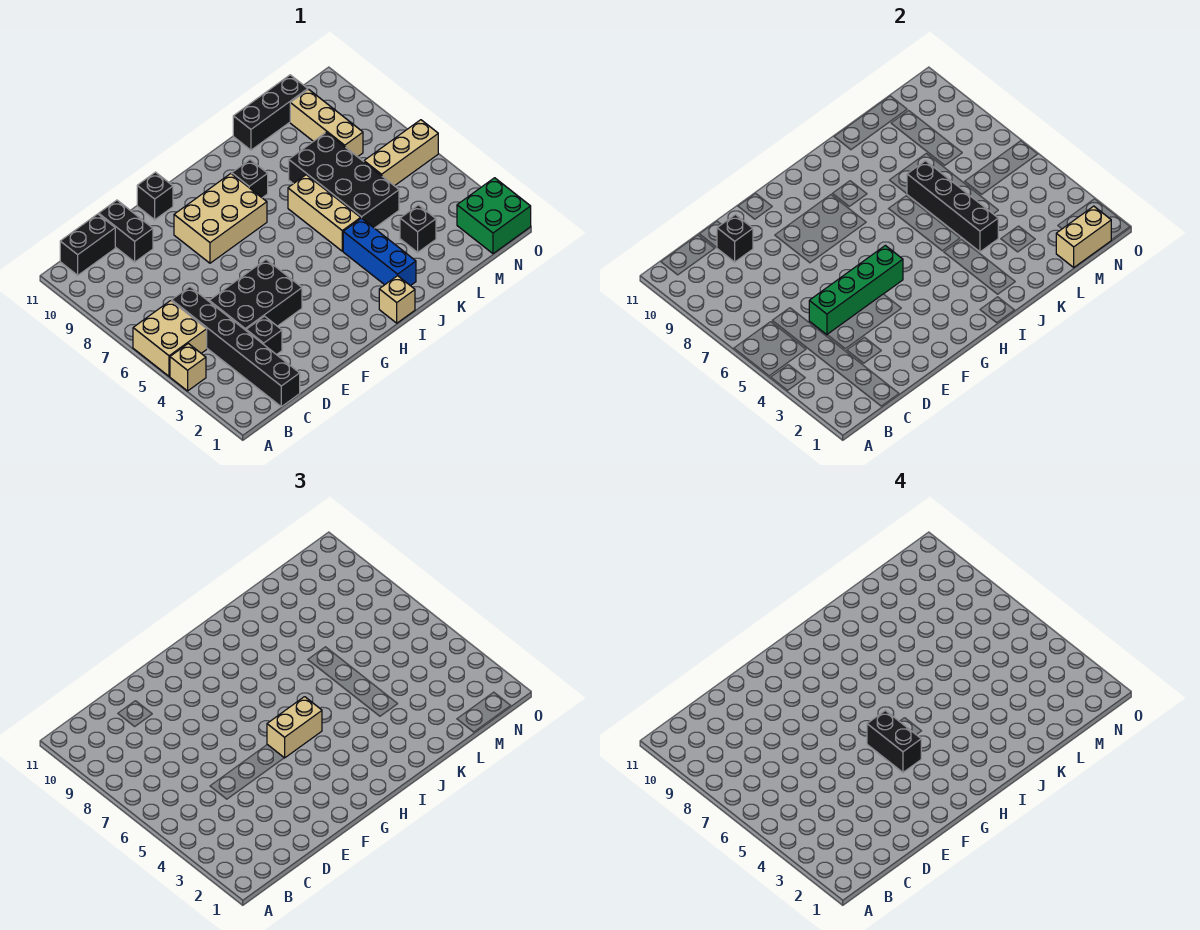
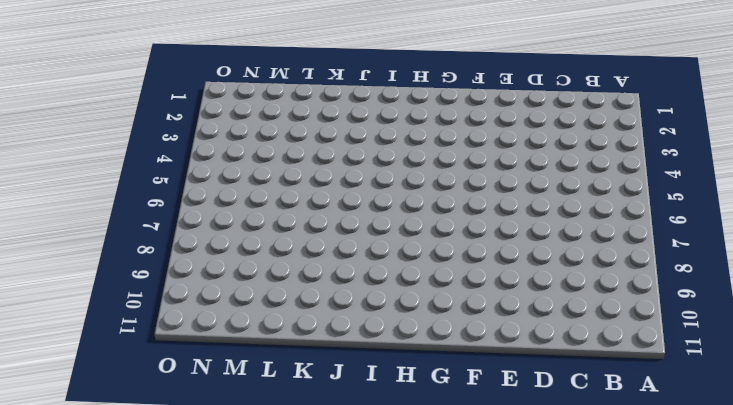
none -> tan brick A4 level 1
none -> tan brick A5:B6 level 1
none -> black brick B11:C11 level 1

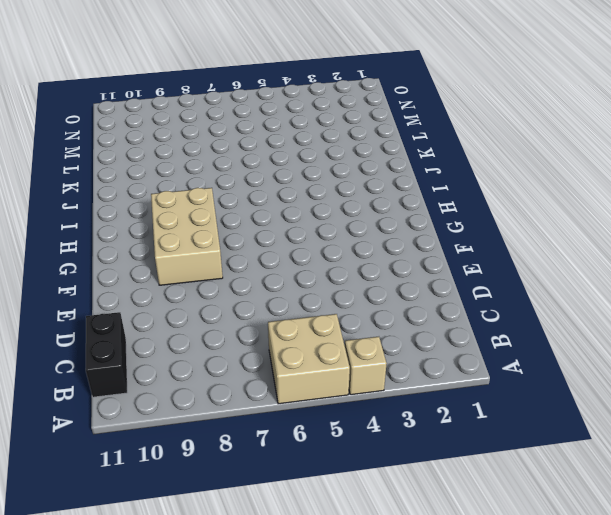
none -> black brick C1:C6 level 1
none -> black brick D3 level 1
none -> black brick D4:F5 level 1

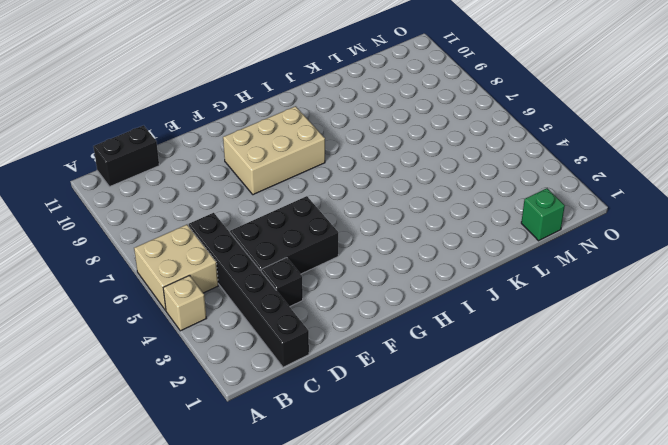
green brick M1 level 1 -> none
none -> black brick D10:D11 level 1
none -> black brick F11 level 1
none -> tan brick I1 level 1

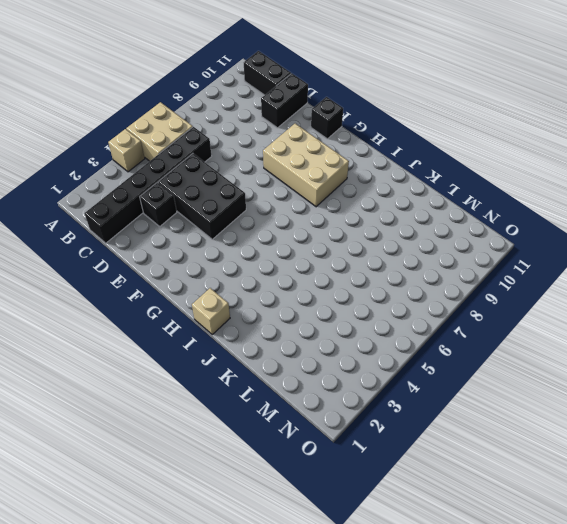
none -> black brick I9 level 1
none -> blue brick J2:J4 level 1
none -> tan brick J5:J7 level 1

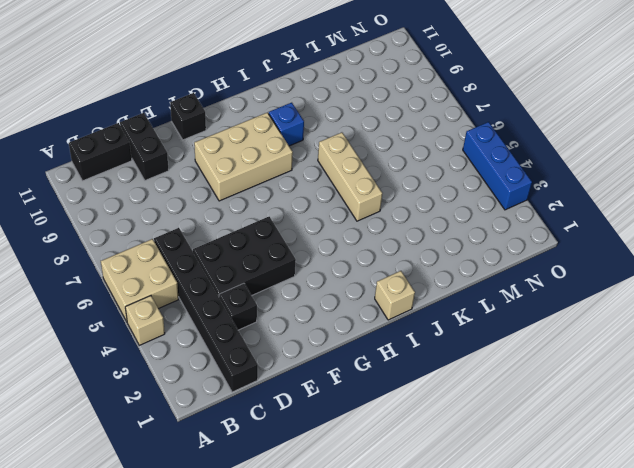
blue brick I9 level 1 -> black brick I9 level 1
blue brick O3:O5 level 1 -> blue brick J2:J4 level 1
none -> black brick K5:L8 level 1
none -> black brick K11:M11 level 1
none -> black brick L3 level 1

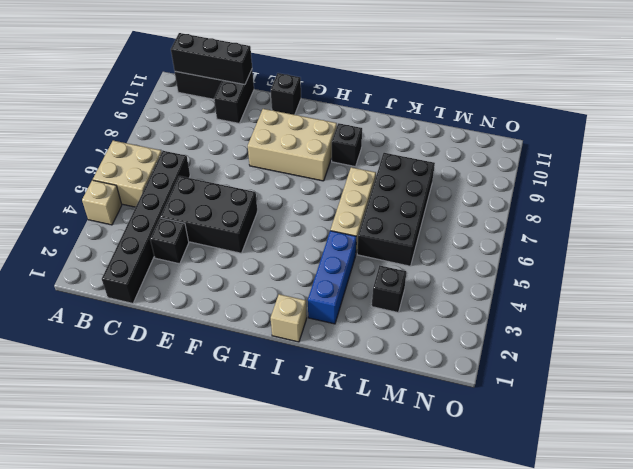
black brick B11:D11 level 2 -> black brick K11:M11 level 1
none -> tan brick M6:O6 level 1
none -> tan brick M8:M10 level 1
none -> green brick N1:O2 level 1

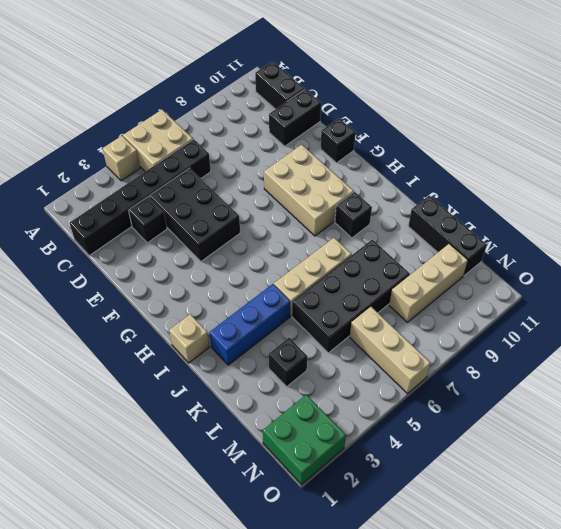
none -> green brick D5:G5 level 2
none -> black brick D10 level 2
none -> black brick K4:K7 level 2

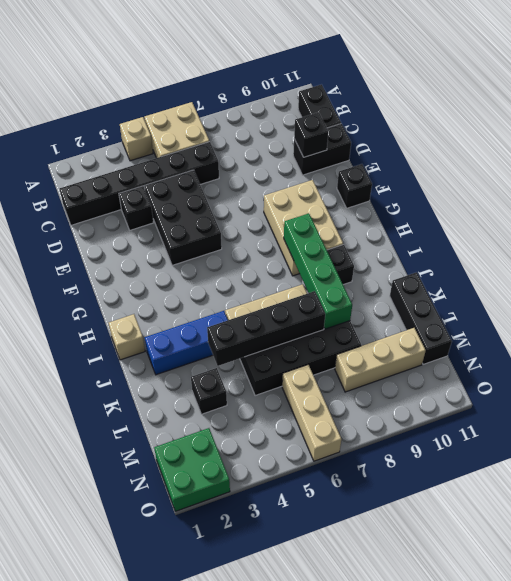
green brick H8:K8 level 2 -> green brick D5:G5 level 2
none -> tan brick M1:N1 level 2
none -> tan brick G5:H5 level 3
none -> black brick G4:G5 level 4

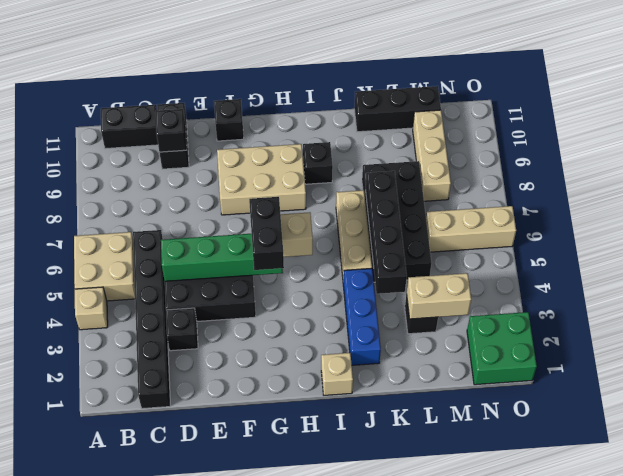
tan brick L3:M3 level 2 -> tan brick M1:N1 level 2

